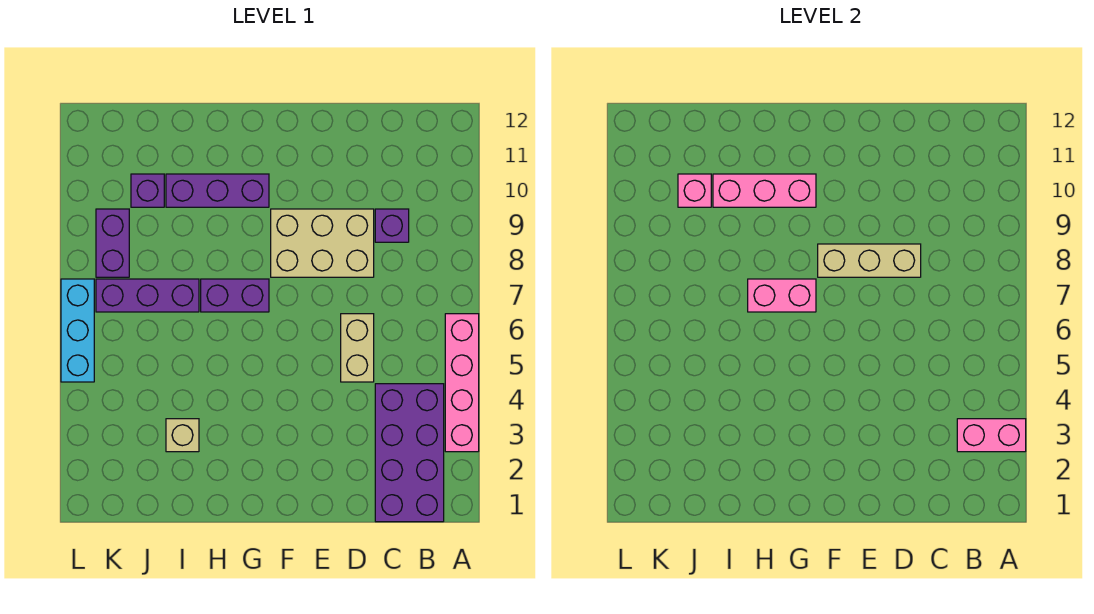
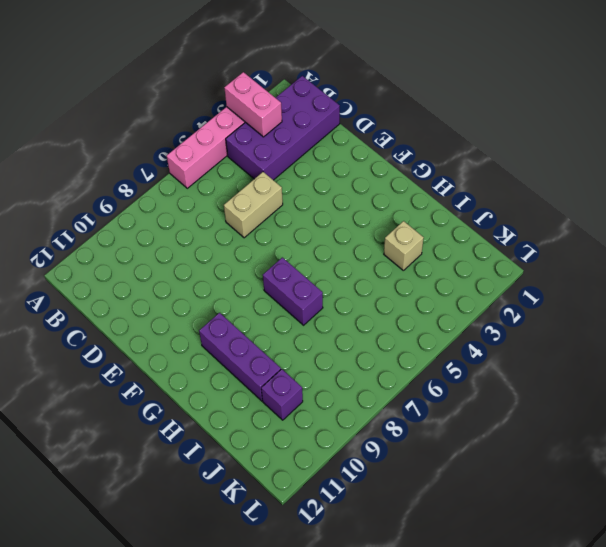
none -> purple brick C9 level 1
none -> tan brick D8:F9 level 1
none -> purple brick I7:K7 level 1

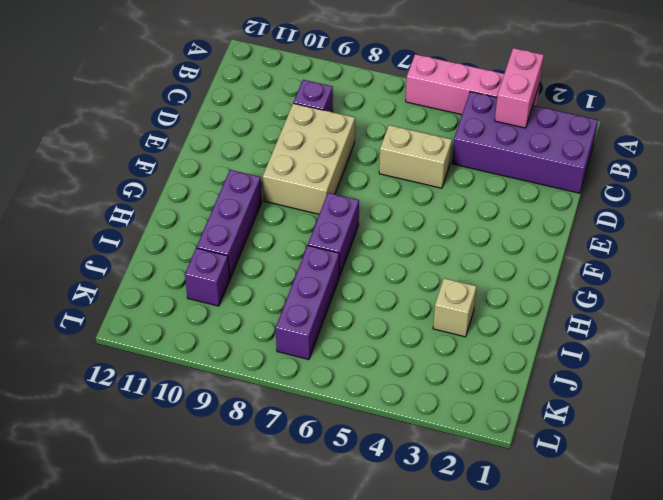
none -> purple brick K8:K9 level 1
none -> cyan brick L5:L7 level 1
none -> tan brick D8:F8 level 2

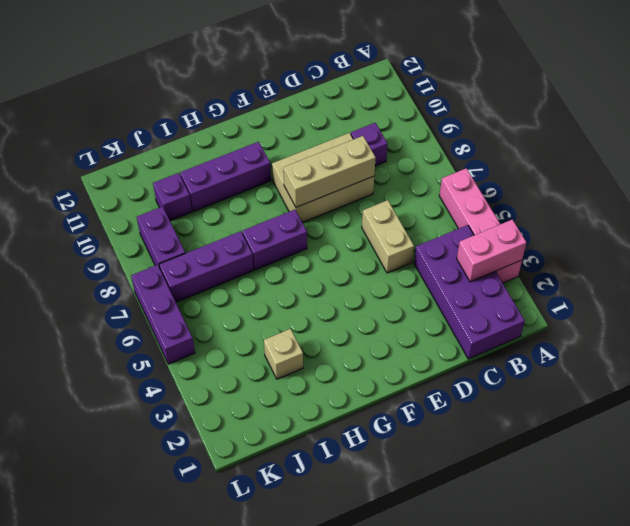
purple brick L5:L7 level 1 -> cyan brick L5:L7 level 1
none -> pink brick G7:H7 level 2
none -> pink brick G10:I10 level 2
none -> pink brick J10 level 2

